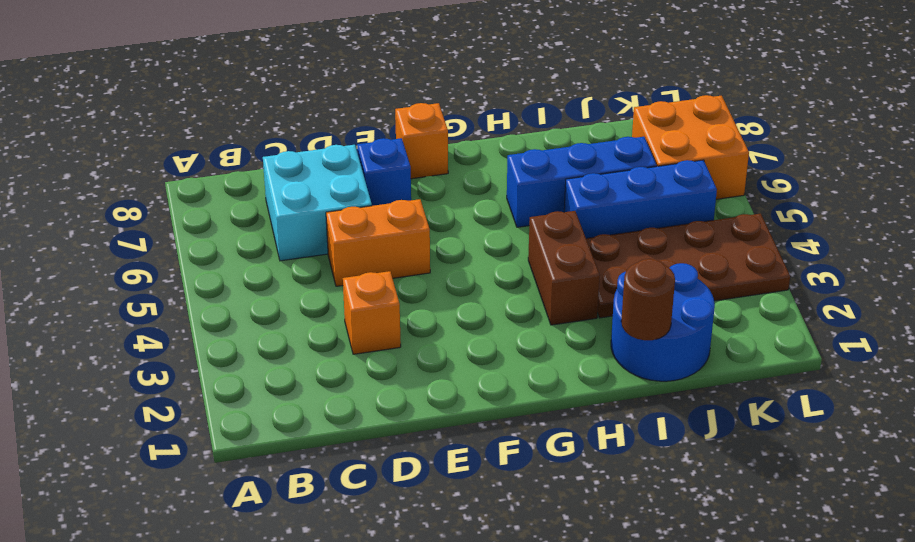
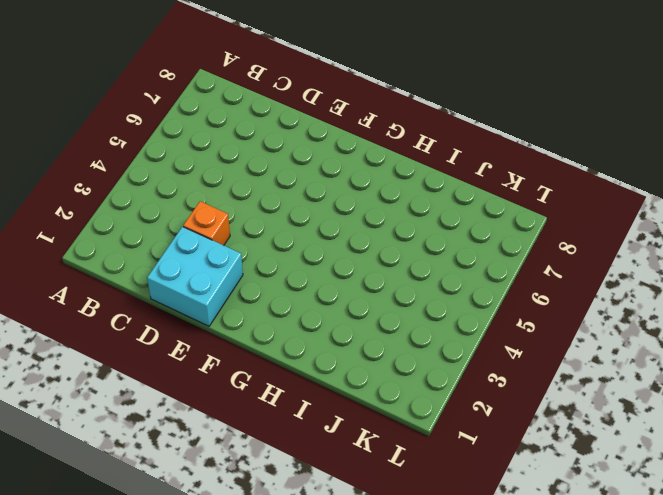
cyan brick D1:E2 level 1 -> cyan brick C6:D7 level 1
none -> orange brick D5:E5 level 1
none -> blue brick E7 level 1
none -> orange brick F8 level 1

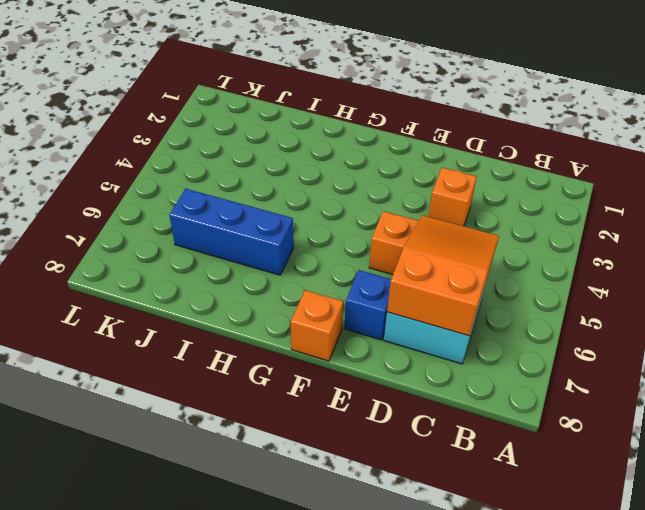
orange slope C5:D7 level 2 top 7 -> none
none -> brown brick H3:H4 level 1
none -> blue round brick I1:J2 level 1
none -> brown plate I3:L4 level 1

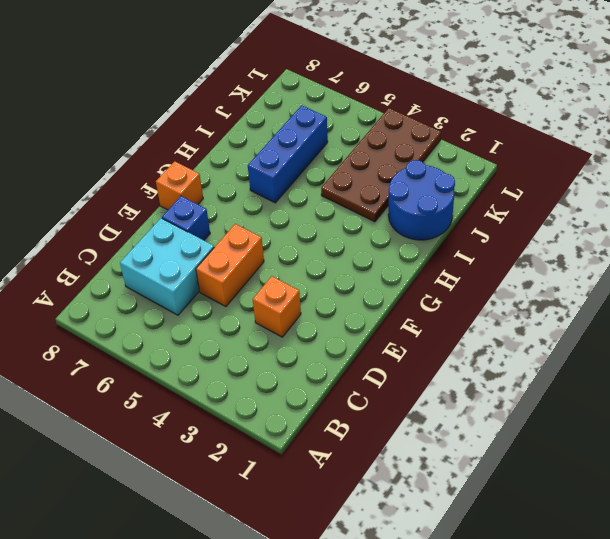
none -> brown brick H3:H4 level 1
none -> blue brick I5:K5 level 1
none -> orange brick K6:L7 level 1

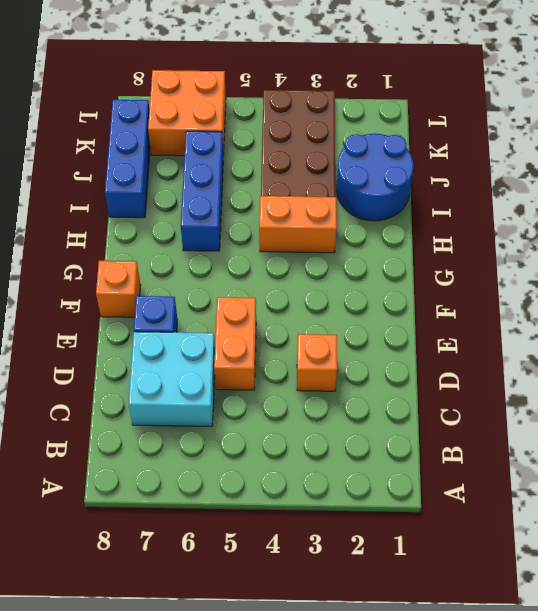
orange brick H3:H4 level 1 -> brown brick H3:H4 level 1
blue brick I8:K8 level 1 -> blue brick I5:K5 level 1
none -> brown round brick I1 level 2

